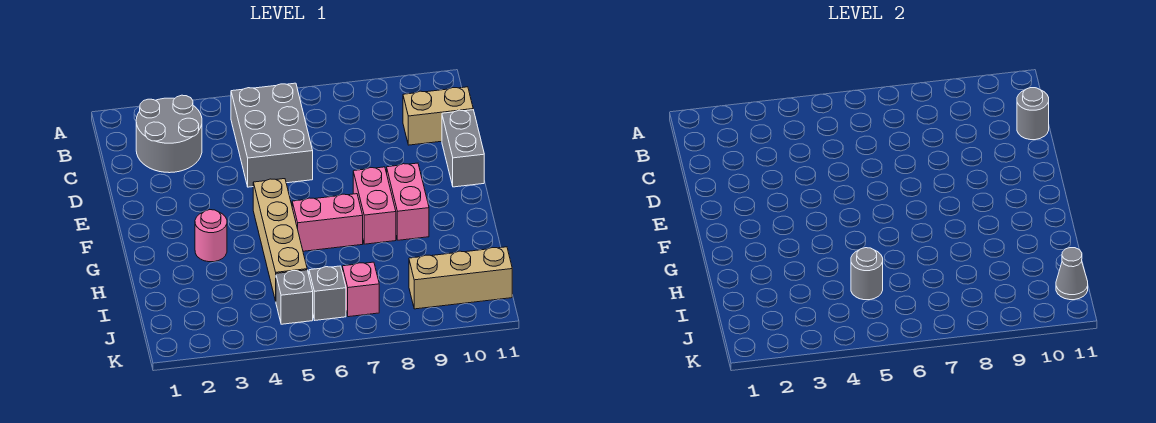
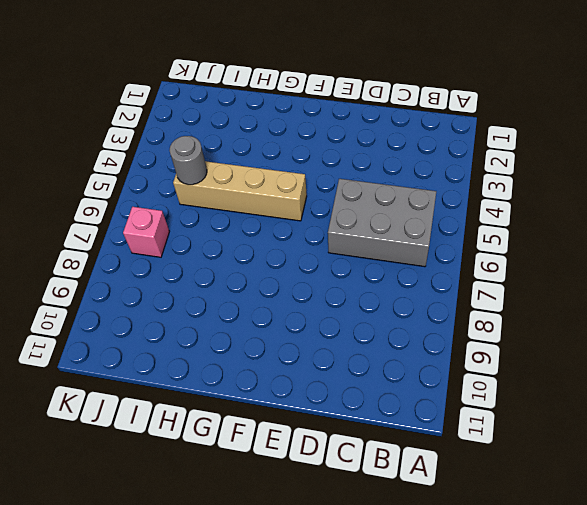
none -> grey round brick B2:C3 level 1
none -> tan brick C10:C11 level 1
none -> grey brick D11:E11 level 1

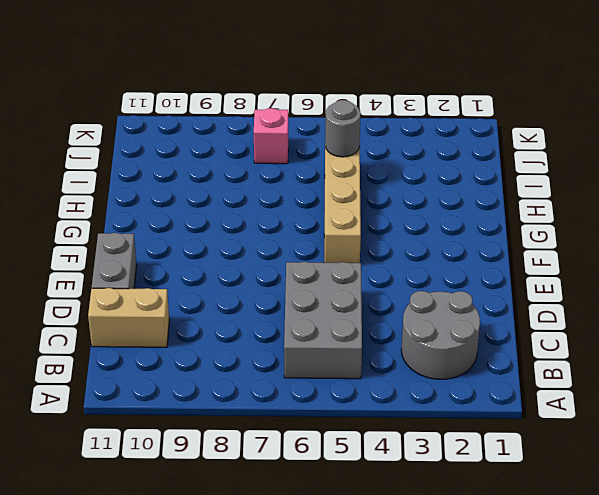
none -> pink brick F8:G8 level 1
none -> pink brick F9:G9 level 1
none -> pink round brick G3 level 1

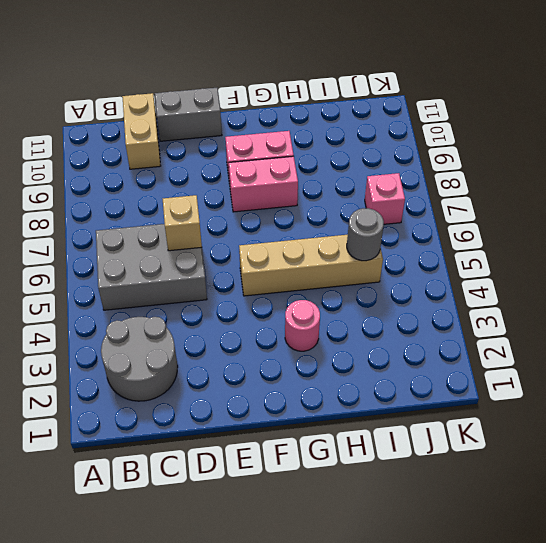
tan brick D6 level 2 -> none
none -> pink brick G6:G7 level 1
none -> grey brick J5 level 1
none -> grey brick J6 level 1

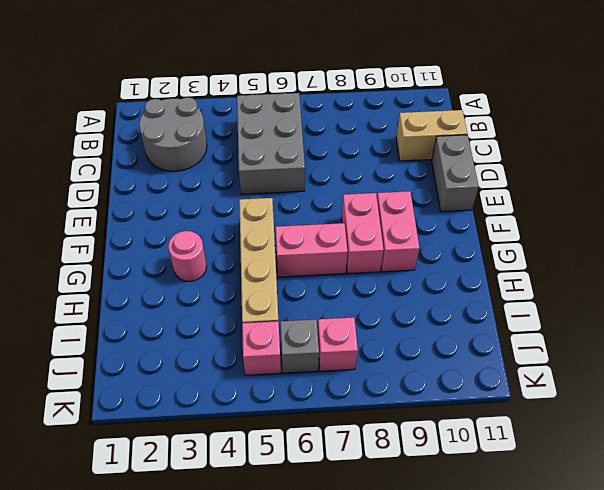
pink brick J5 level 1 -> grey brick J5 level 1
none -> tan brick J9:J11 level 1
none -> grey round brick C11 level 2
none -> grey round brick I5 level 2

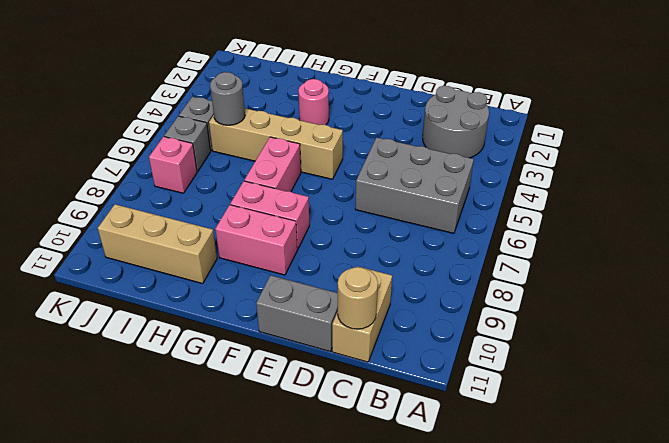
tan round brick C11 level 2 -> grey round brick C11 level 2
tan brick H10:J10 level 1 -> tan brick J9:J11 level 1
none -> grey cone J11 level 2

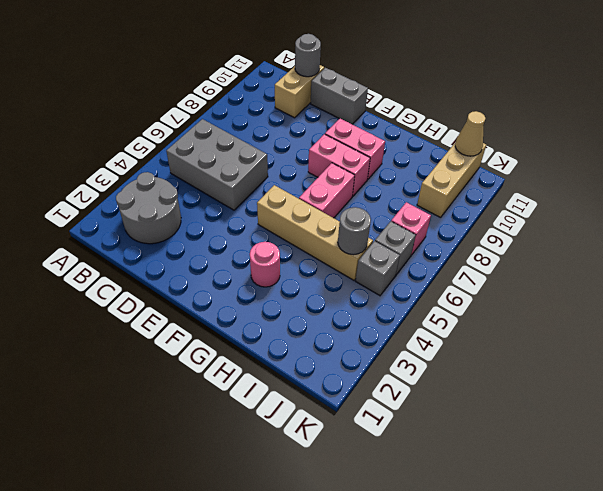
tan cone J11 level 2 -> grey cone J11 level 2

